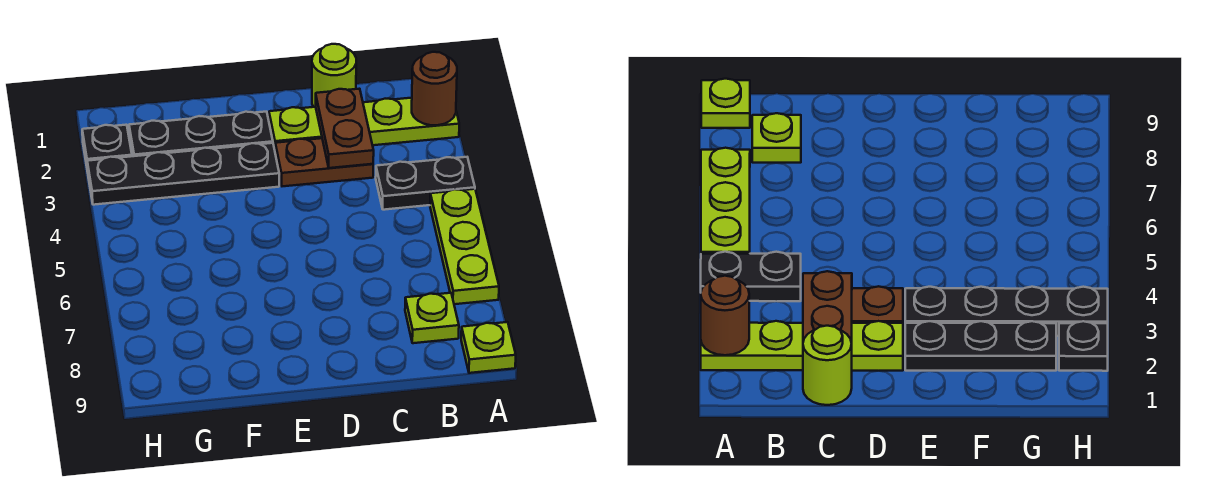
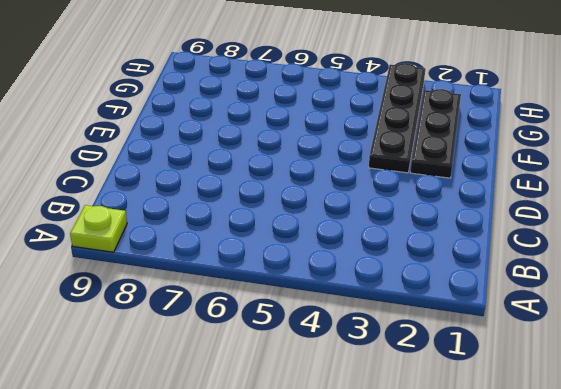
none -> lime plate A2:D2 level 1
none -> black plate A4:B4 level 1
none -> lime plate A5:A7 level 1

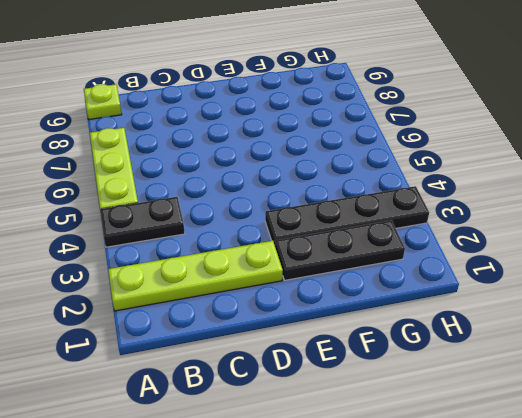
none -> lime plate B8 level 1
none -> lime round brick C1 level 1
none -> brown plate C3:D3 level 1

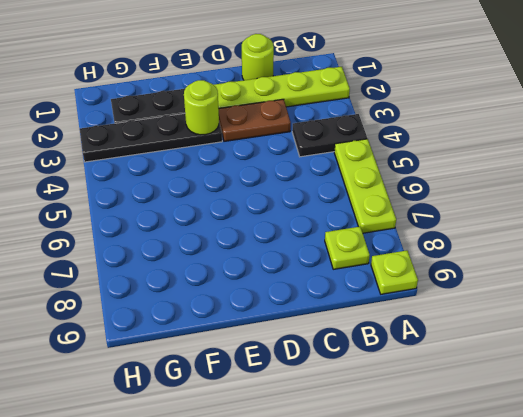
lime round brick E3 level 2 -> none
none -> black plate H2 level 1
none -> brown round brick A2 level 2
none -> brown plate C2:C3 level 2

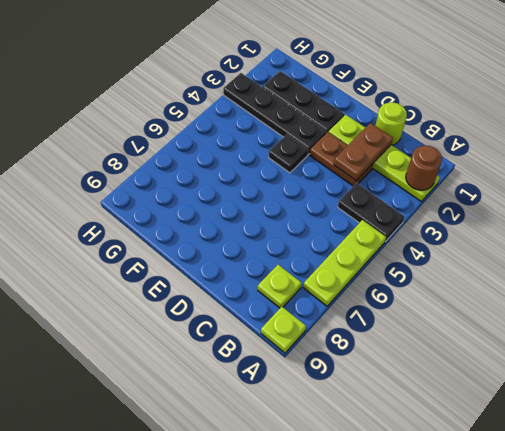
black plate E4 level 1 -> black plate H2 level 1

